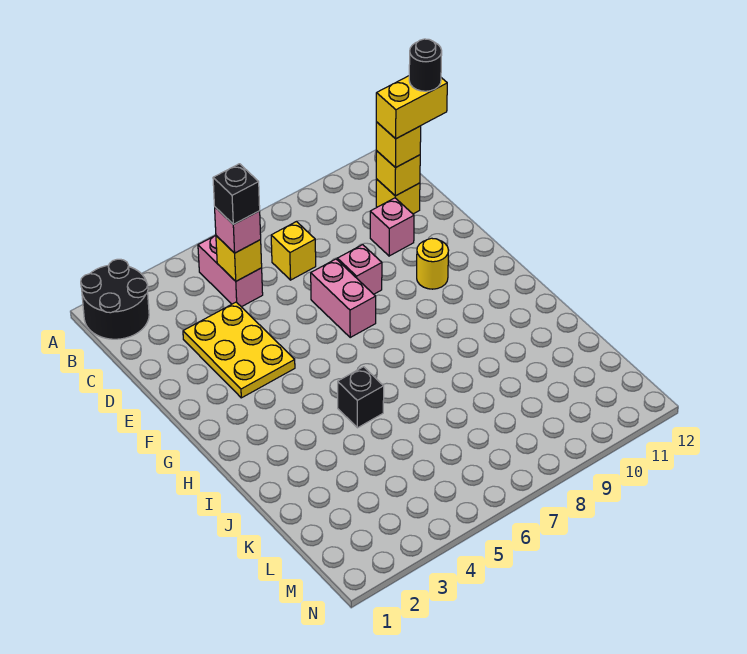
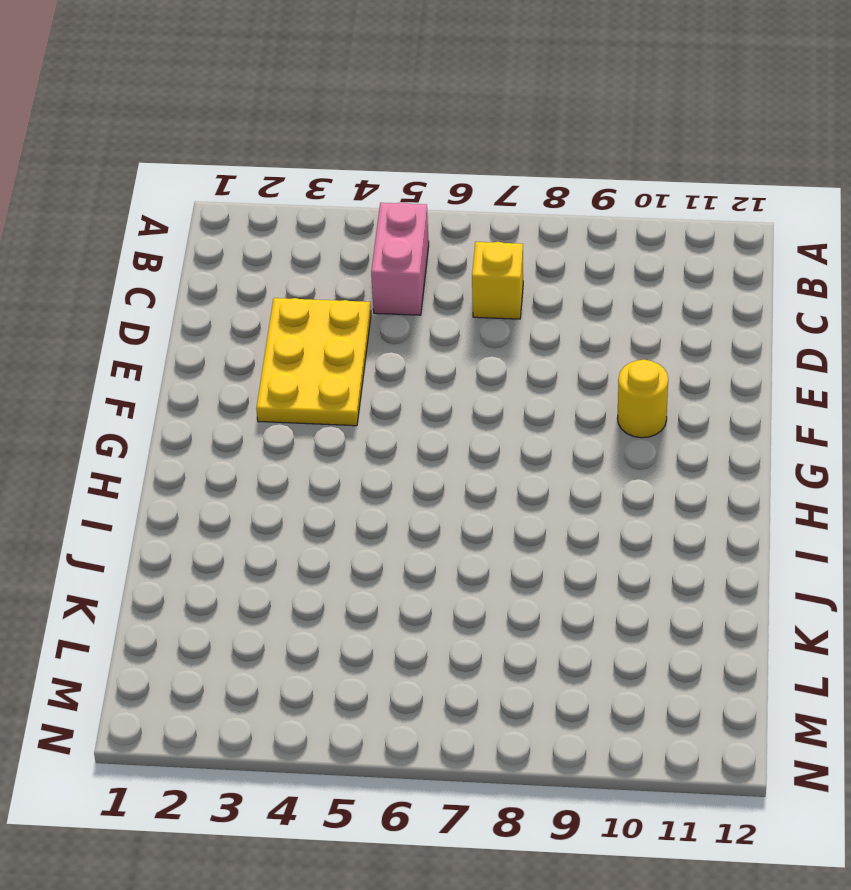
none -> black round brick A1:B2 level 1
none -> yellow brick C11 level 1
none -> pink brick D10 level 1

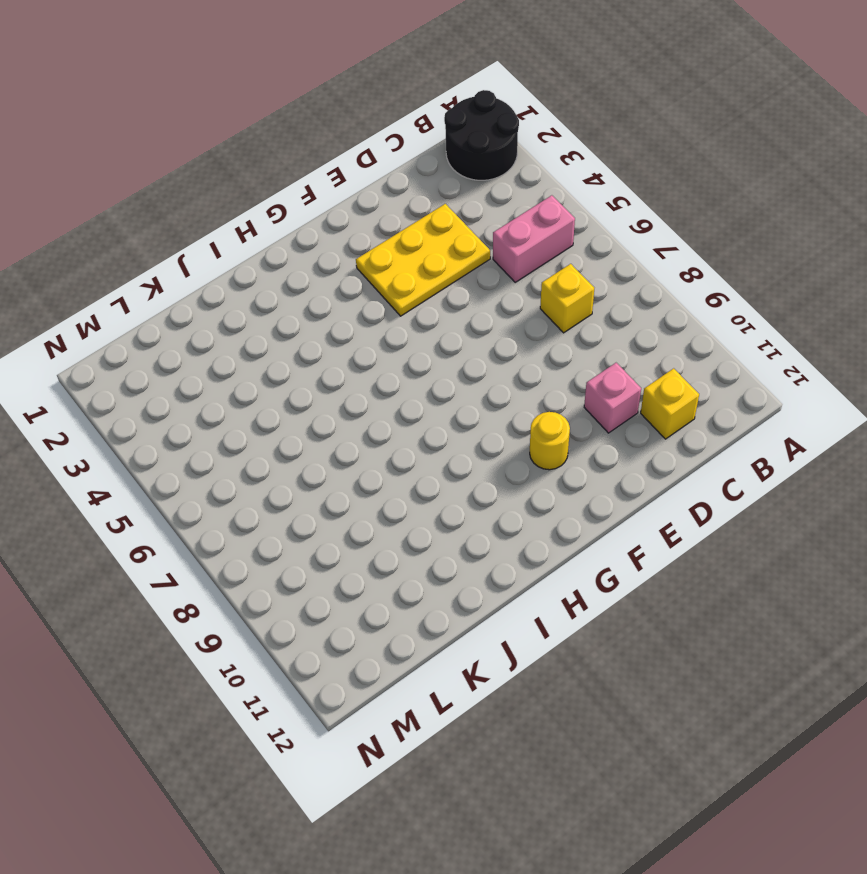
none -> pink brick E7:F7 level 1
none -> pink brick E8 level 1
none -> black brick I5 level 1

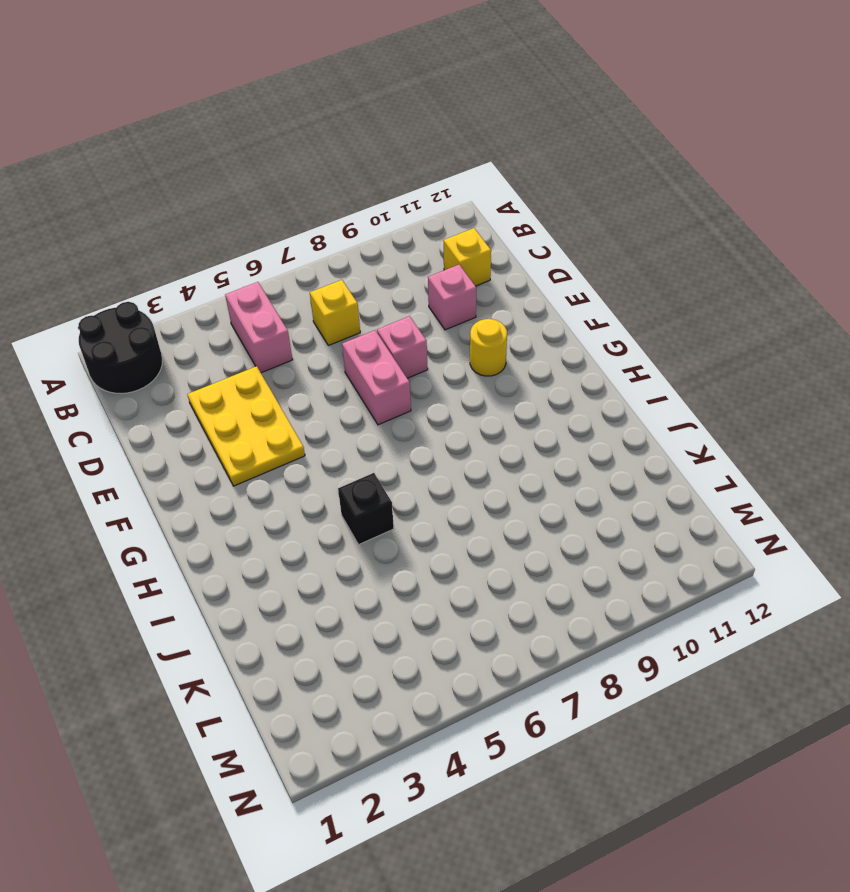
none -> yellow brick C5 level 2
none -> yellow brick C11 level 2
none -> pink brick C5 level 3

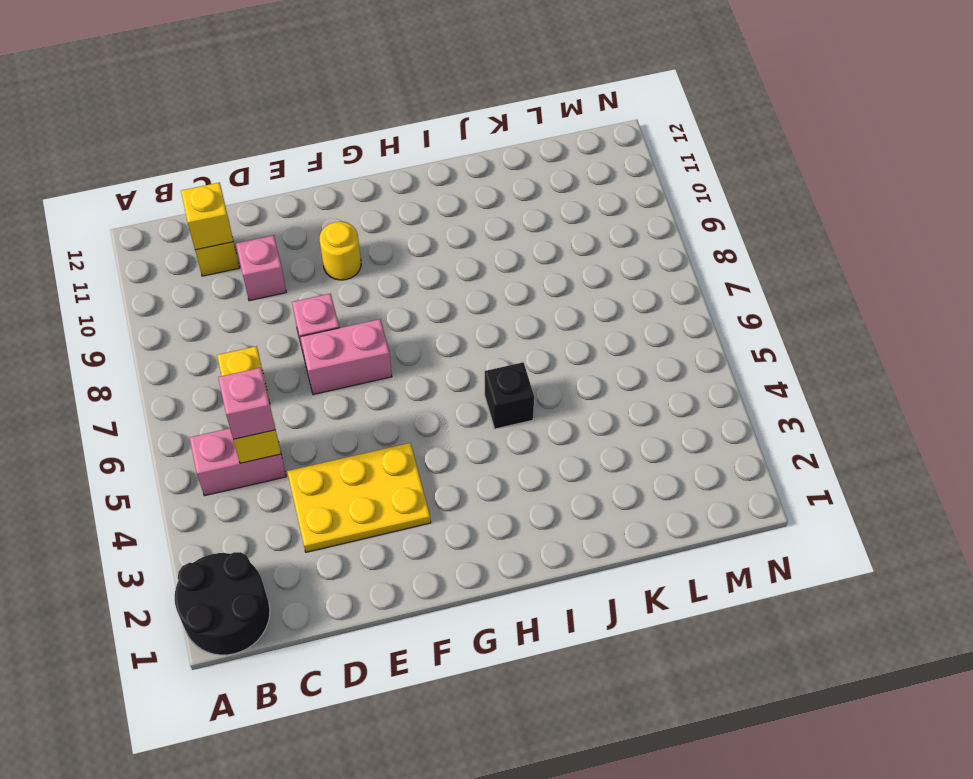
none -> yellow brick C11 level 3
none -> black brick C5 level 4
none -> yellow brick C11:C12 level 4

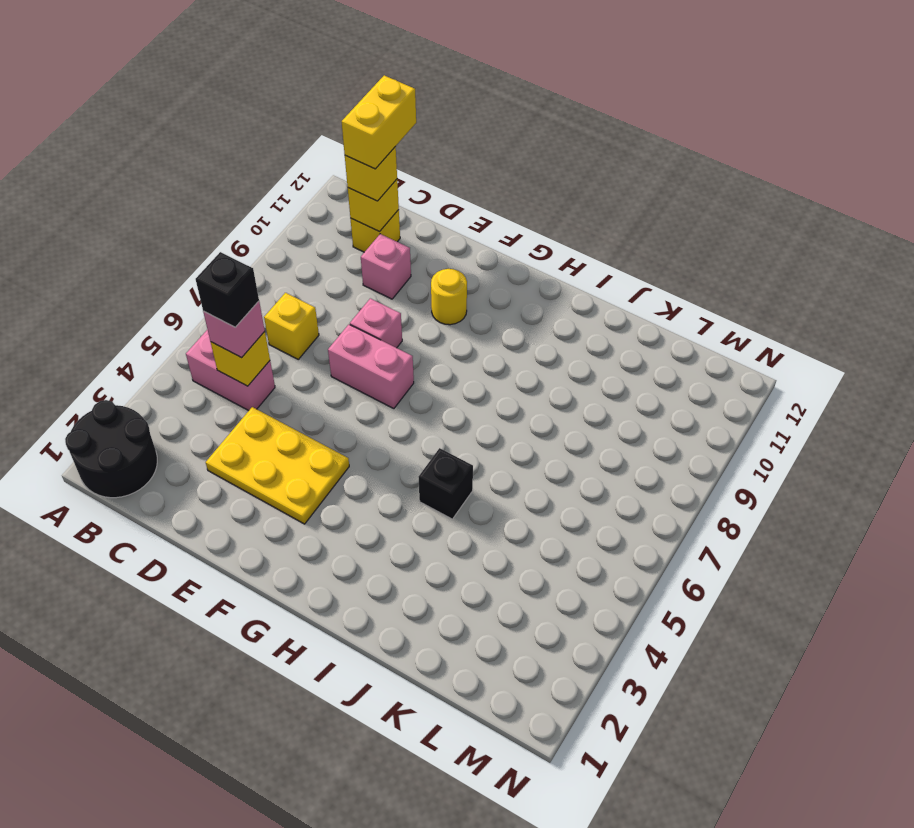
none -> black round brick C12 level 5

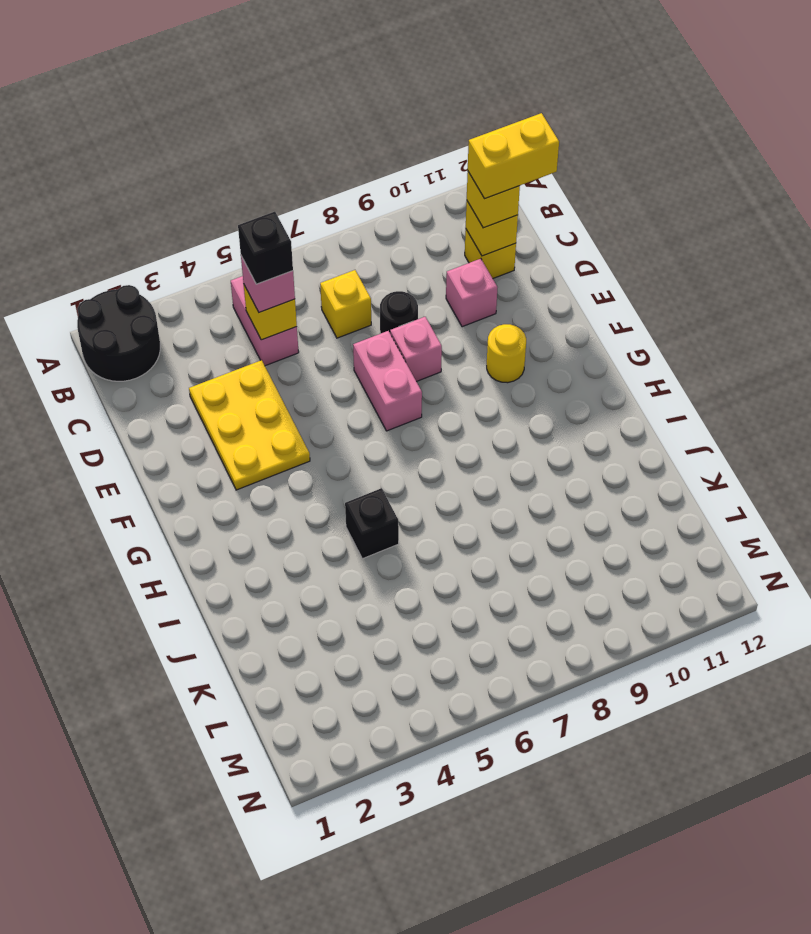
black round brick D8 level 1 -> black round brick C12 level 5

